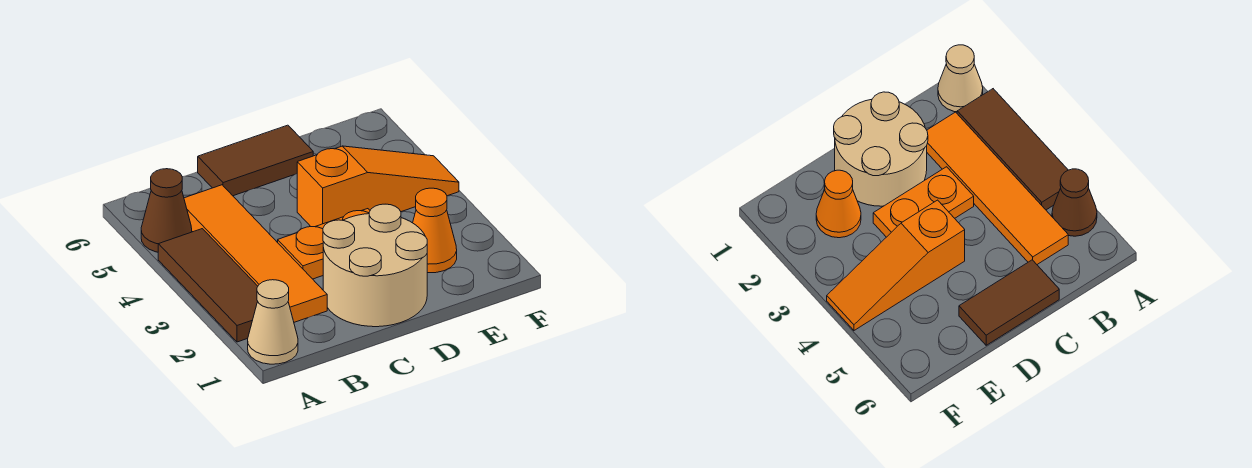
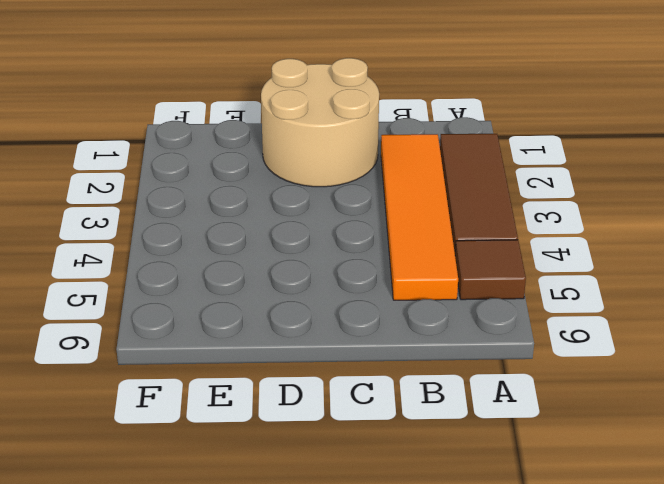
brown tile A5 level 1 -> brown cone A5 level 1
none -> tan cone A1 level 1
none -> orange plate C3:D3 level 1

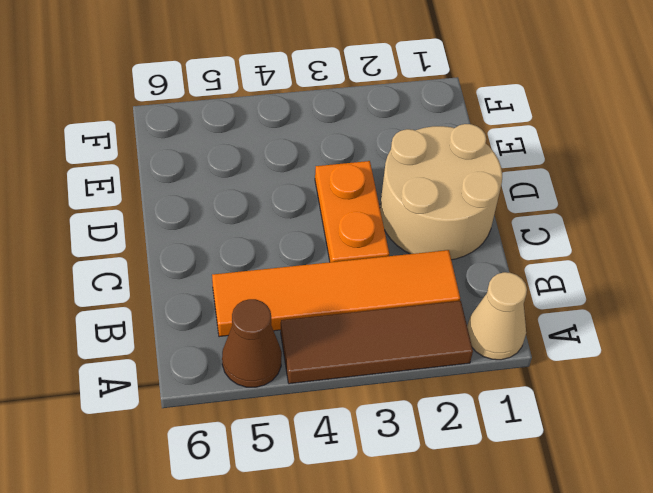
none -> brown tile C6:D6 level 1
none -> orange slope D4:F4 level 1 top D

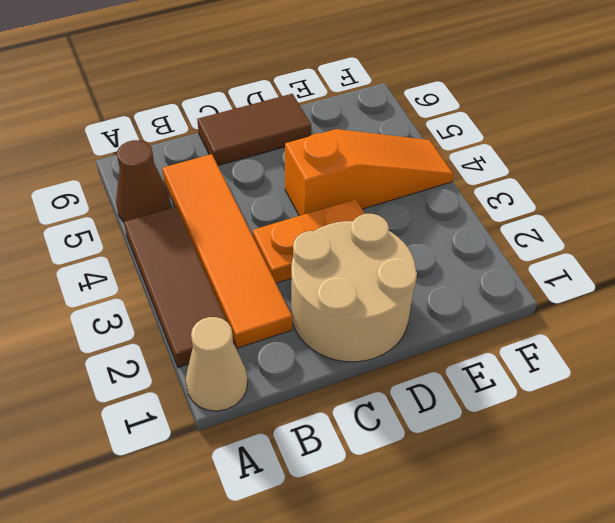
none -> orange cone E2 level 1

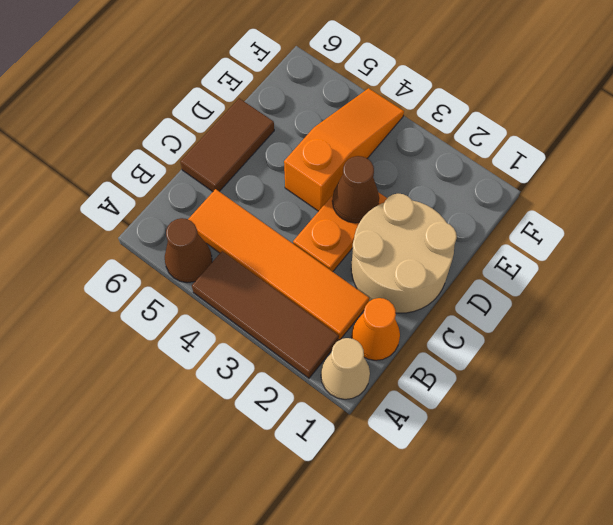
orange cone B1 level 1 -> orange cone E2 level 1
brown cone D3 level 2 -> none

